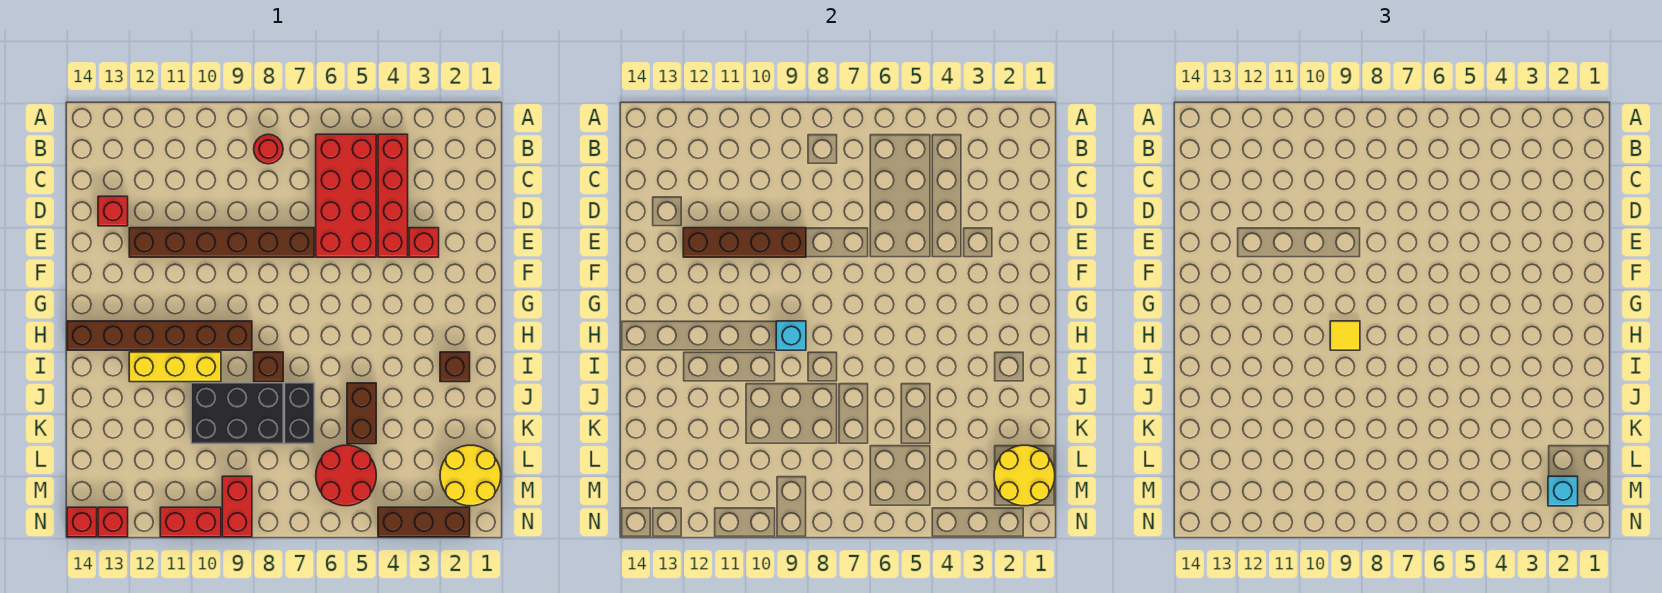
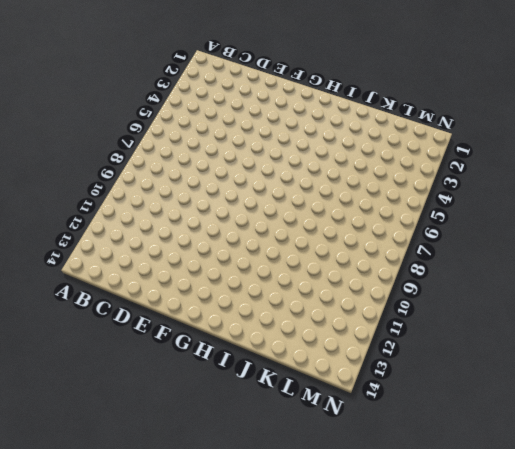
none -> red brick B4:E4 level 1
none -> red brick B5:E6 level 1
none -> red round brick B8 level 1

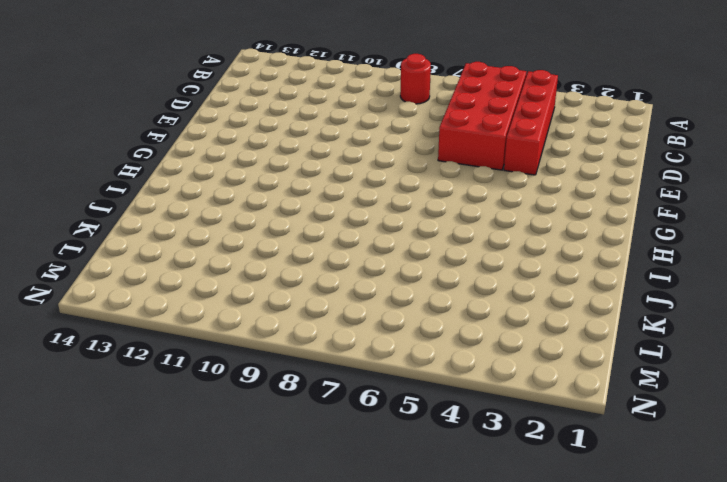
none -> red brick D13 level 1
none -> red brick E3 level 1
none -> brown brick E7:E12 level 1

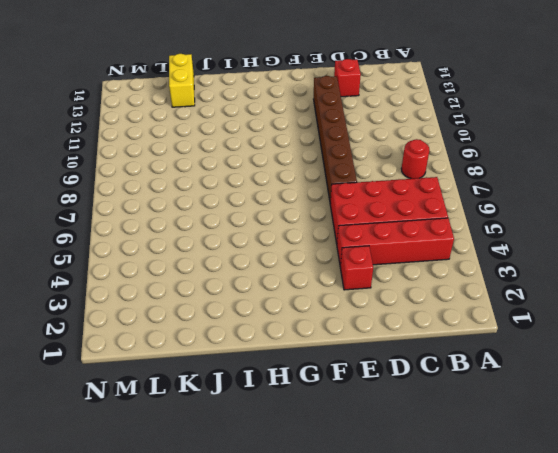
yellow brick K13:K14 level 1 -> none
none -> brown brick H9:H14 level 1
none -> brown brick I2 level 1
none -> brown brick I8 level 1

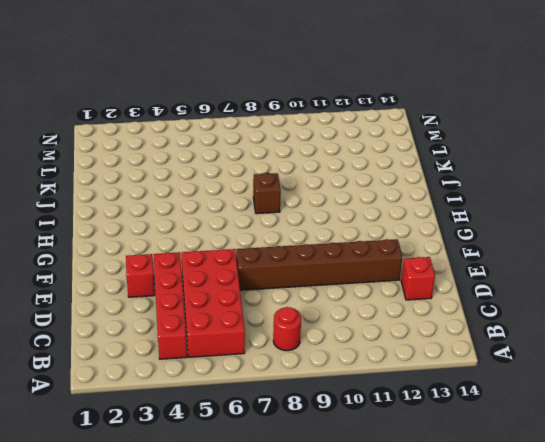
none -> brown brick H9:H14 level 1
none -> brown brick I2 level 1
none -> yellow brick I10:I12 level 1

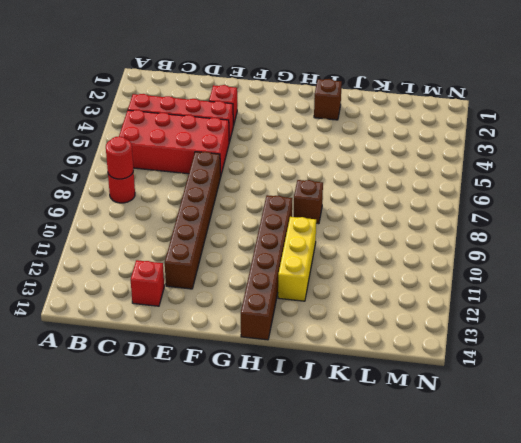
red round brick B8 level 2 -> none
none -> brown brick J5:K5 level 1
none -> black brick J7:K7 level 1
none -> black brick J8:K10 level 1

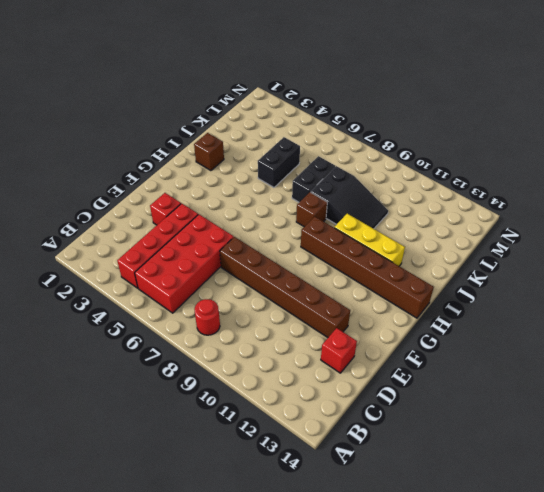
black brick J5:K5 level 1 -> brown brick J5:K5 level 1
black slope J8:K10 level 1 top 8 -> black brick J8:K10 level 1
none -> yellow round brick L1:M2 level 1
none -> red round brick L5:M6 level 1
none -> red brick M9:N9 level 1

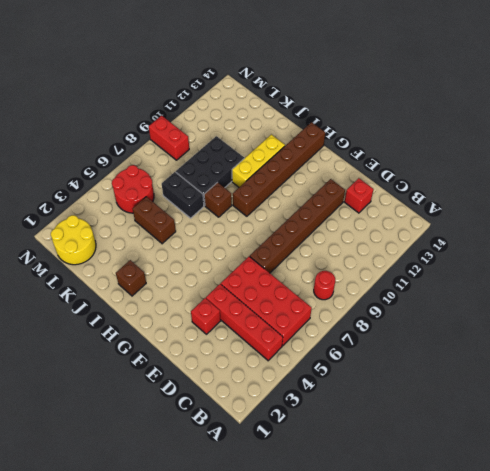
none -> brown brick N2:N4 level 1
none -> red brick N10:N11 level 1
none -> red brick N13 level 1

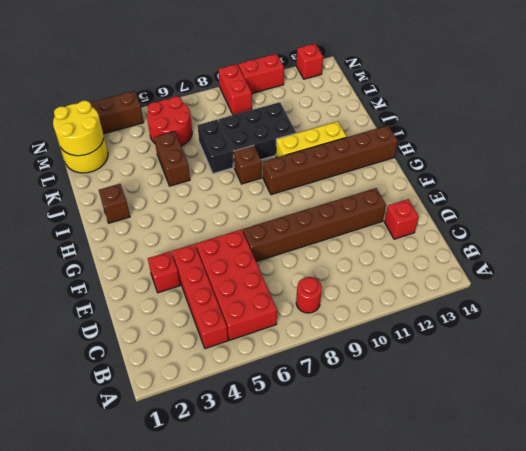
none -> red brick N14 level 1
none -> brown brick E9:E12 level 2
none -> cyan brick H9 level 2

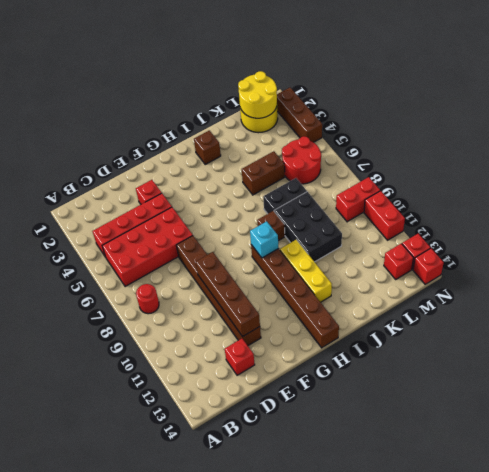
red brick M13 level 1 -> none
none -> yellow tile H9 level 3
none -> cyan brick M2 level 3

